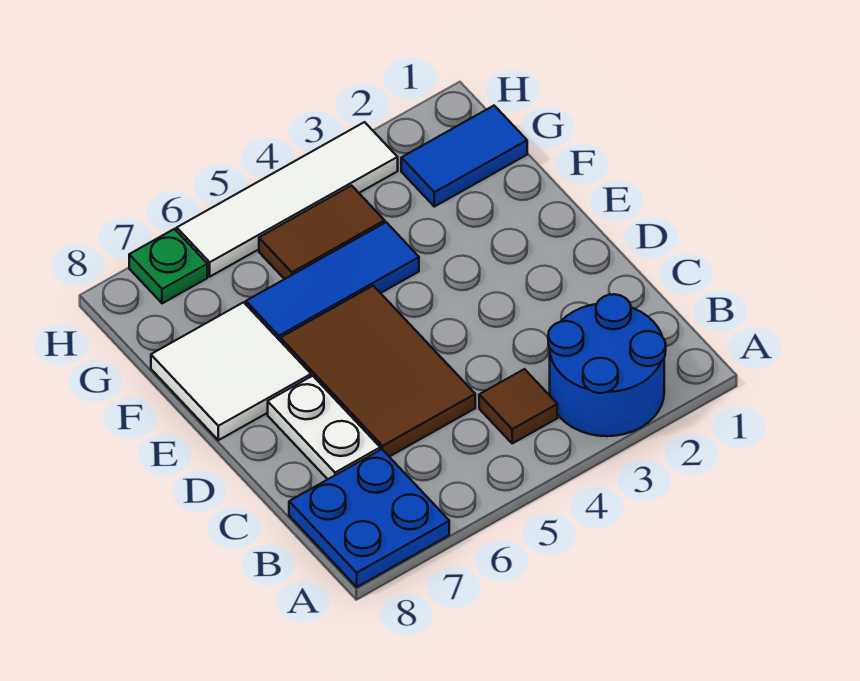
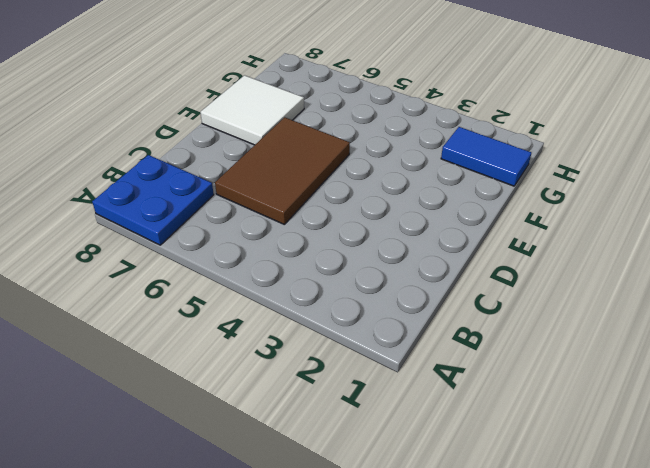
none -> blue round brick A2:B3 level 1
none -> brown tile B4 level 1

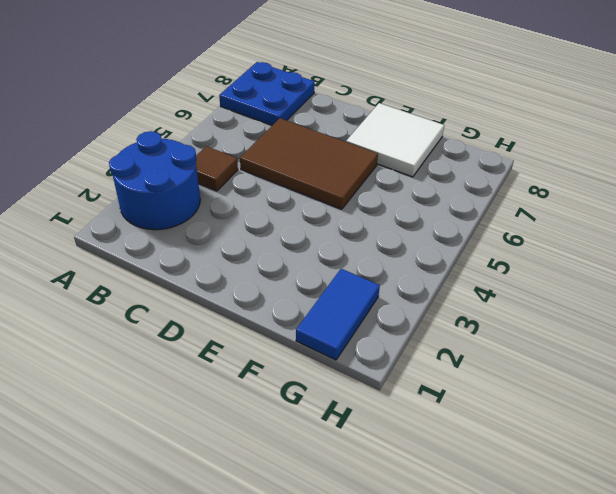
none -> white plate C7:D7 level 1
none -> blue tile F4:F6 level 1

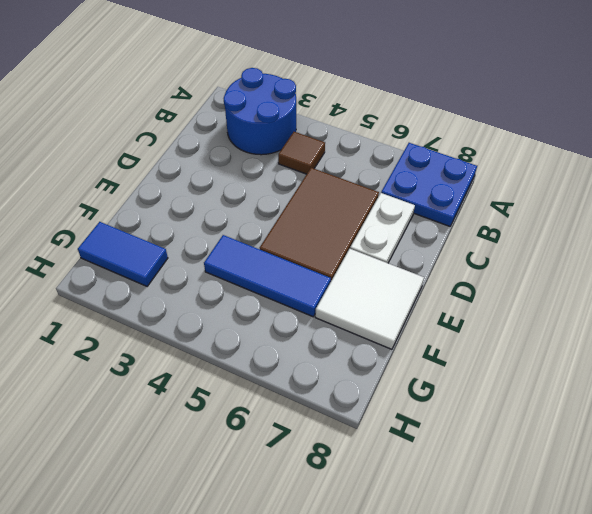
none -> brown tile G4:G5 level 1
none -> white tile H3:H6 level 1

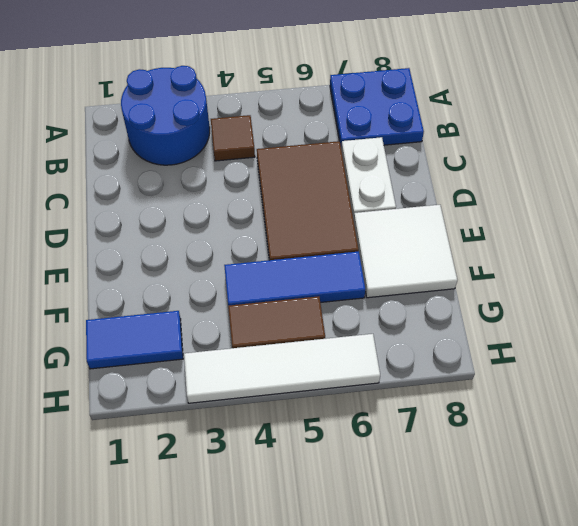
none -> green plate H7 level 1

